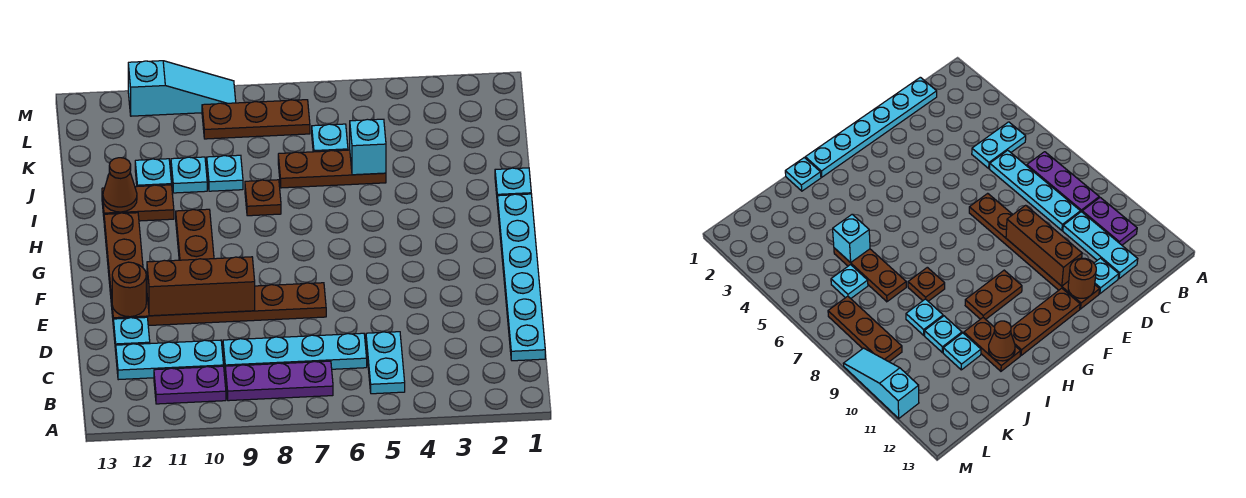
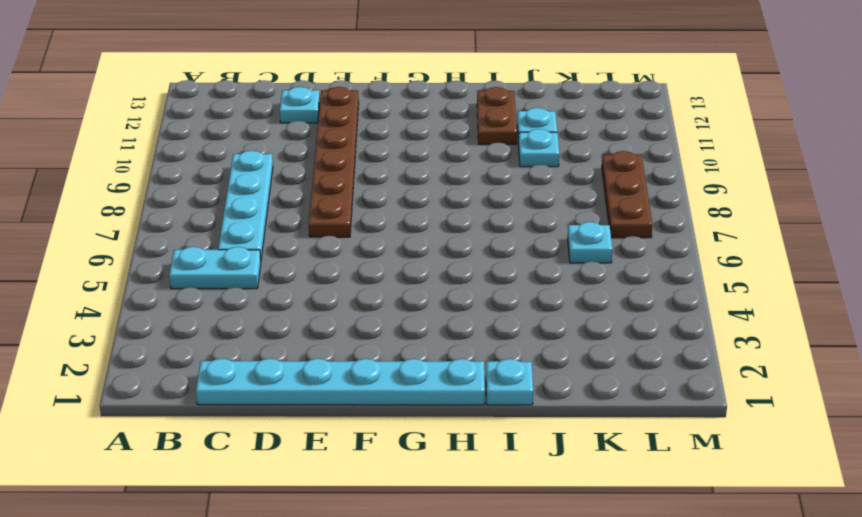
none -> purple plate B7:B9 level 1
none -> purple plate B10:B11 level 1
none -> cyan plate C10:C12 level 1

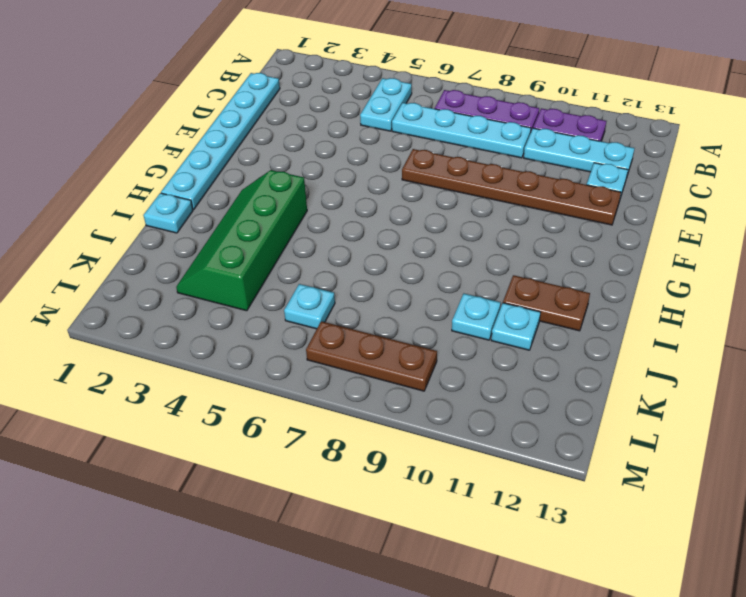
green slope H3:K4 level 1 top 4 -> none
none -> brown plate F12:H12 level 1
none -> brown plate G10:H10 level 1
none -> brown plate I8 level 1

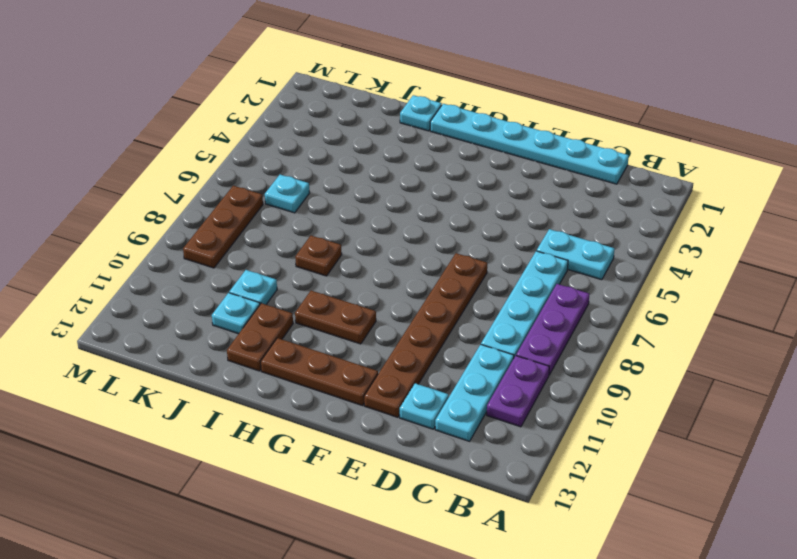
none -> brown plate J5:J7 level 1
none -> cyan plate J9 level 1
none -> cyan slope M9:M11 level 1 top 11

